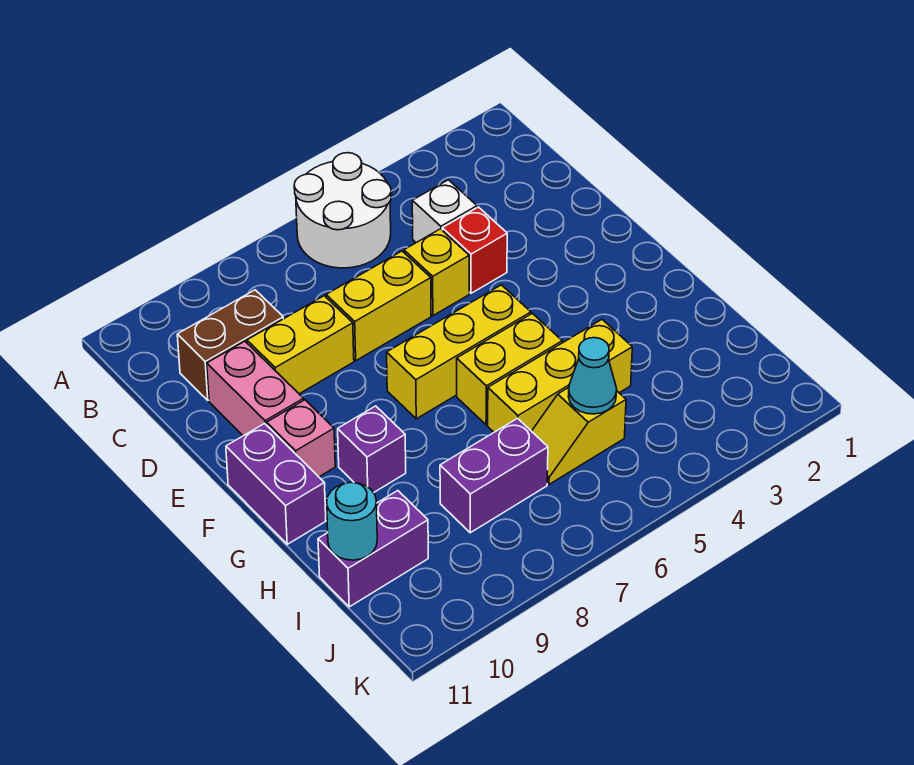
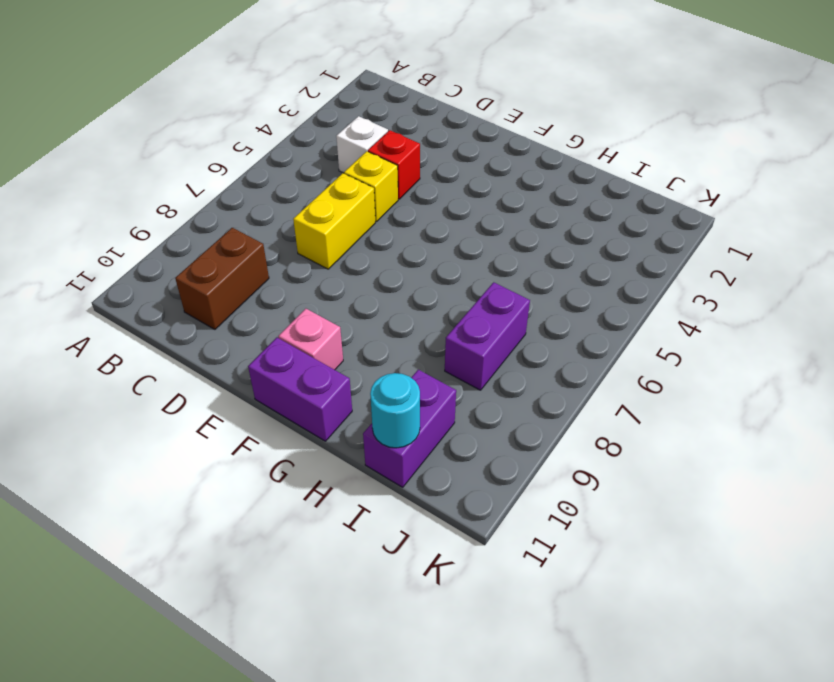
none -> white round brick A5:B6 level 1
none -> yellow brick D8:D9 level 1
none -> pink brick D10:E10 level 1

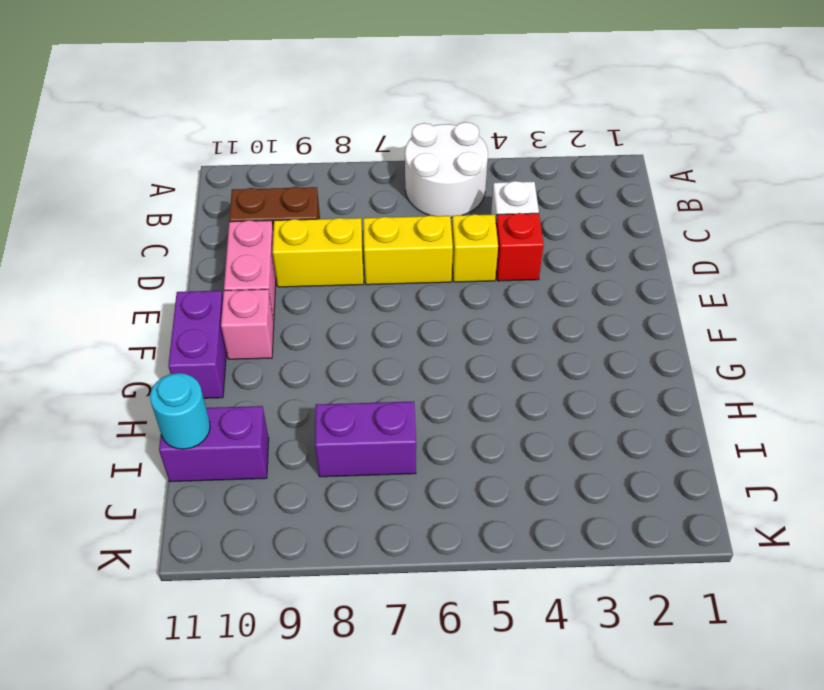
none -> yellow brick F5:F7 level 1
none -> yellow brick G5:G6 level 1
none -> purple brick G9 level 1

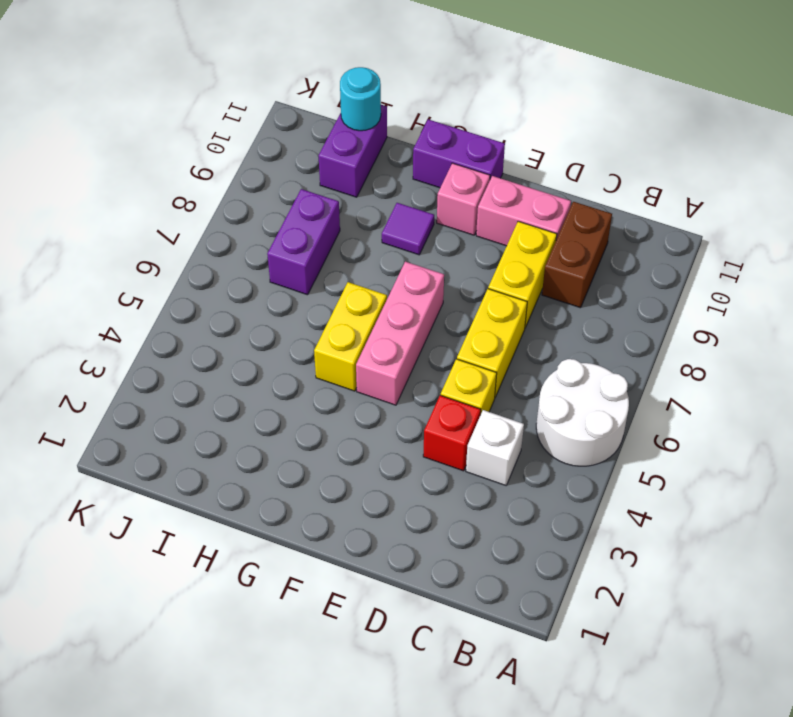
pink brick F5:F7 level 1 -> yellow brick F5:F7 level 1
purple tile G9 level 1 -> purple brick G9 level 1
none -> yellow brick H4:H6 level 1
none -> yellow slope I5:I6 level 1 top 5
none -> cyan cone I5 level 2

